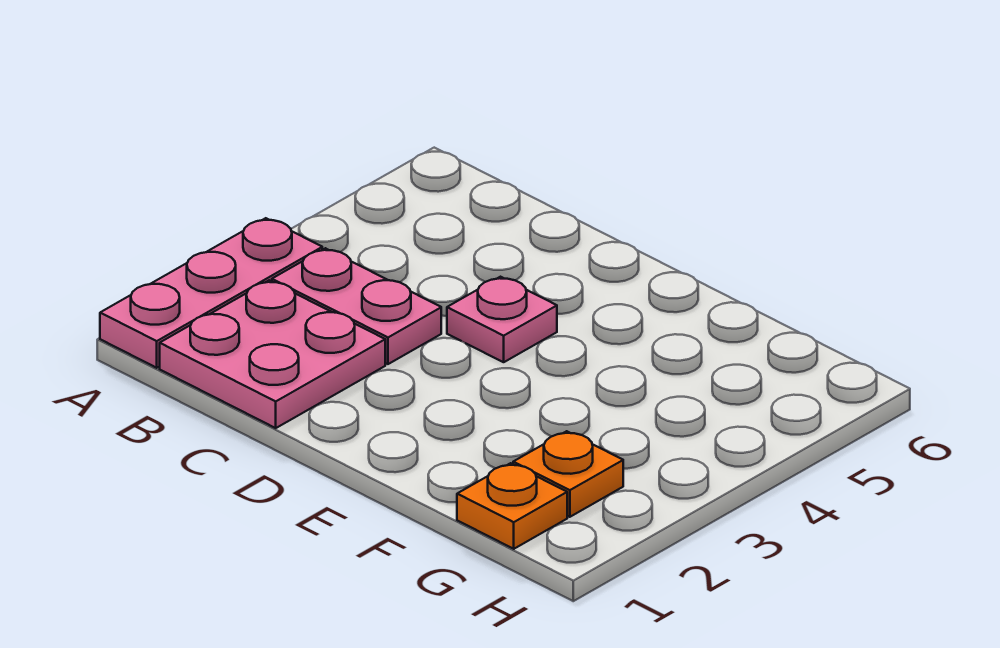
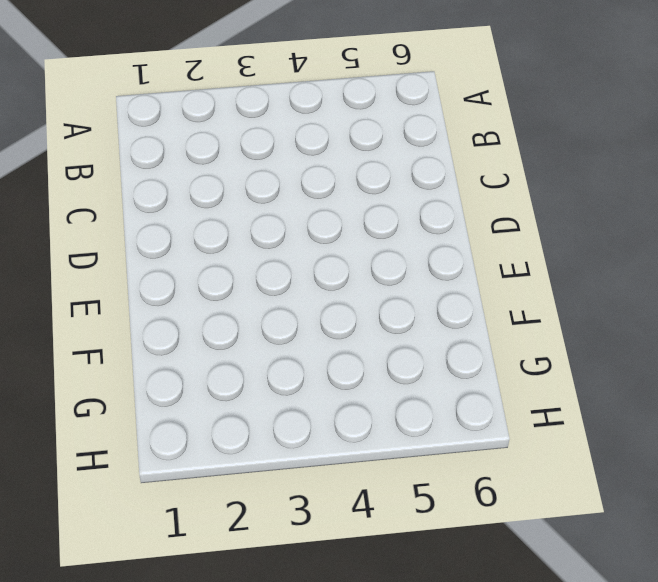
none -> pink plate A1:A3 level 1
none -> pink plate B1:C2 level 1

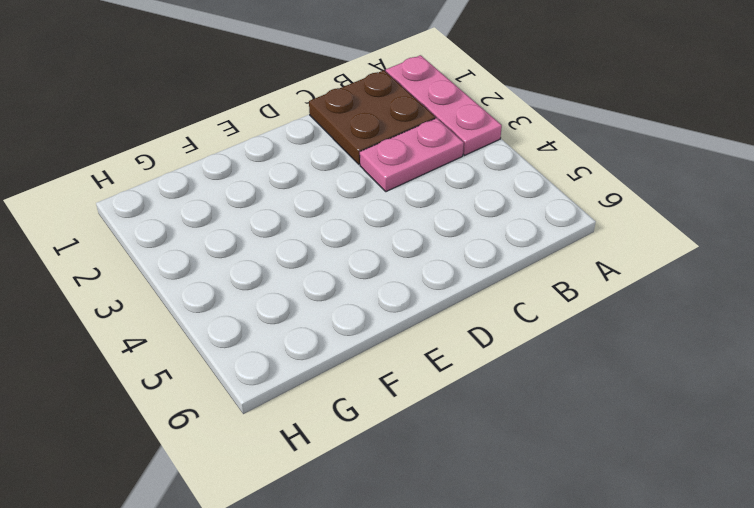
brown plate B1:C2 level 1 -> pink plate B1:C2 level 1
none -> pink plate D4 level 1
none -> orange plate G1 level 1

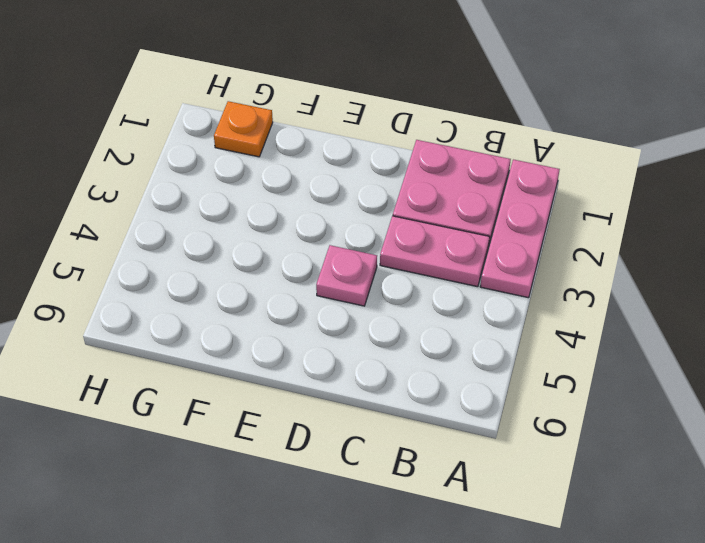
none -> orange plate G2 level 1

